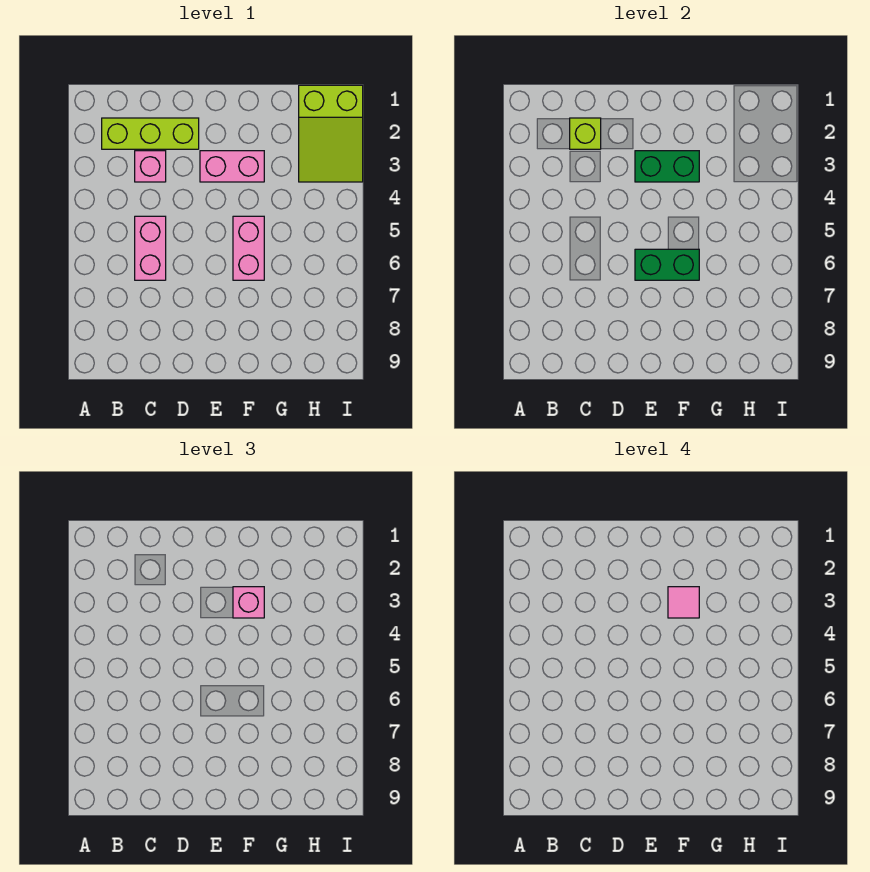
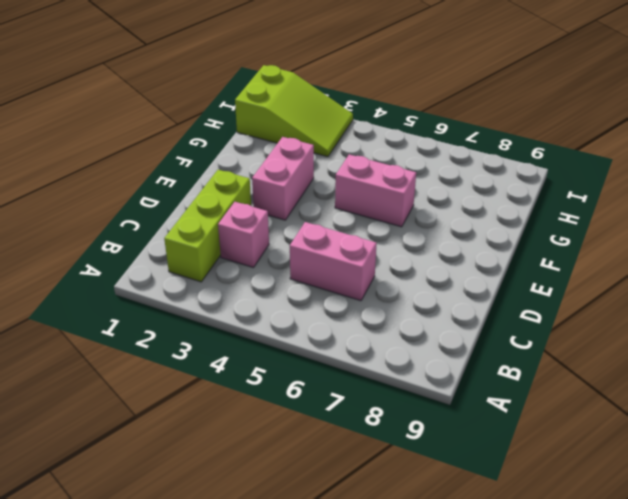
none -> lime brick C2 level 2
none -> green brick E3:F3 level 2

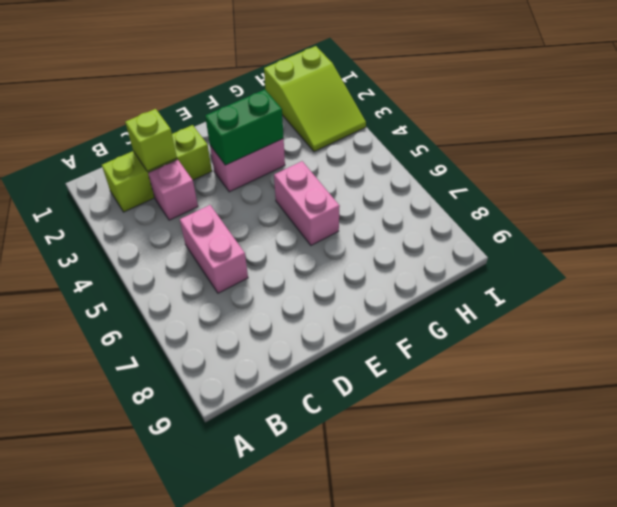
none -> green brick E6:F6 level 2
none -> pink brick F3 level 3

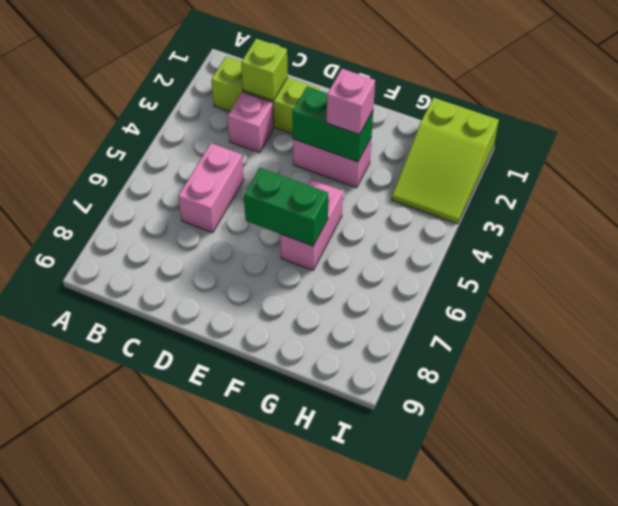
none -> pink tile F3 level 4

